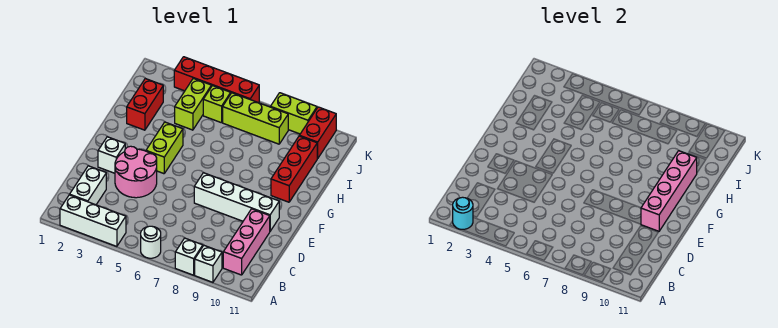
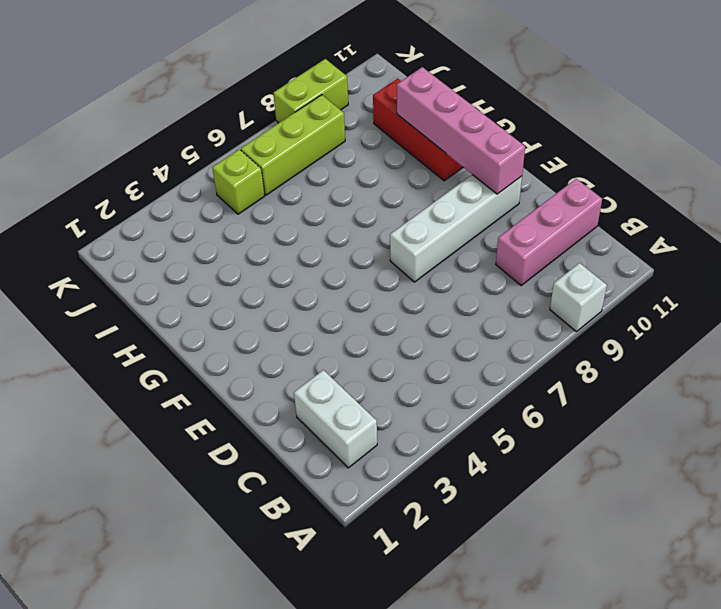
pink brick C9:C11 level 1 -> pink brick B10:D10 level 1
none -> white brick A2:A4 level 1
none -> white round brick A6 level 1
none -> white brick A8 level 1

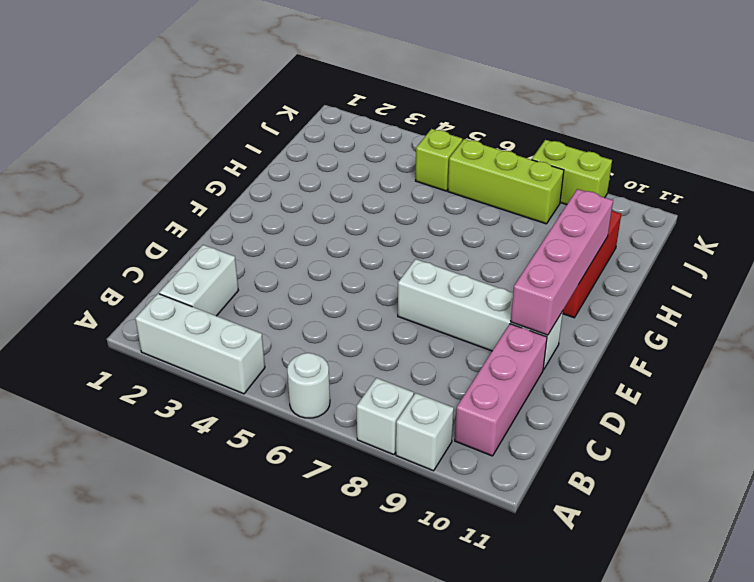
none -> pink round brick D3:E4 level 1
none -> white brick E2 level 1
none -> lime brick F4:G4 level 1

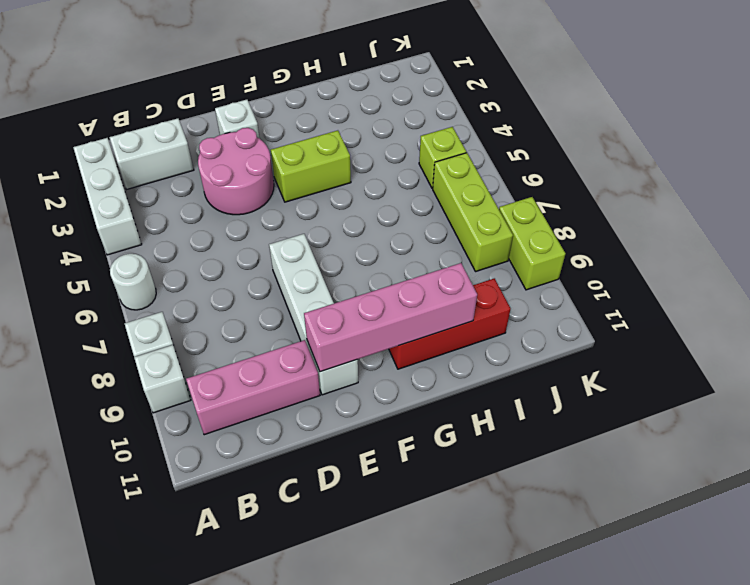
none -> red brick H2:I2 level 1
none -> lime brick I4:J4 level 1
none -> red brick J10:K10 level 1

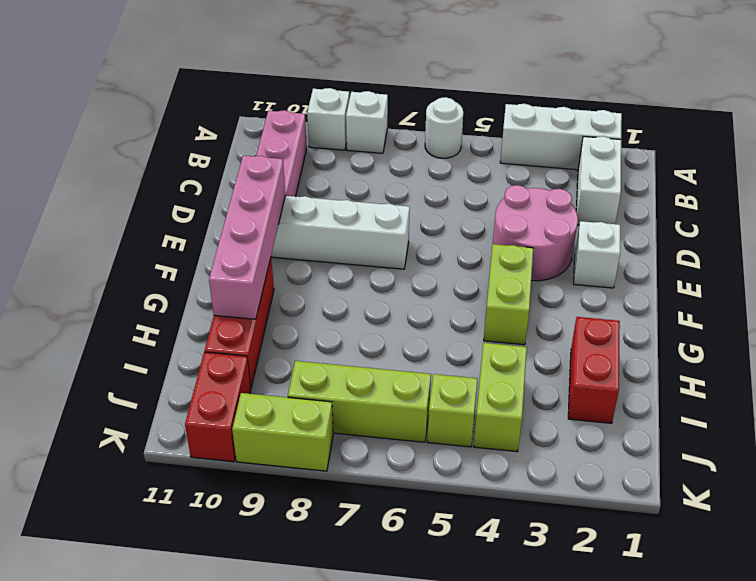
none -> red brick K3:K6 level 1
none -> cyan round brick A2 level 2

